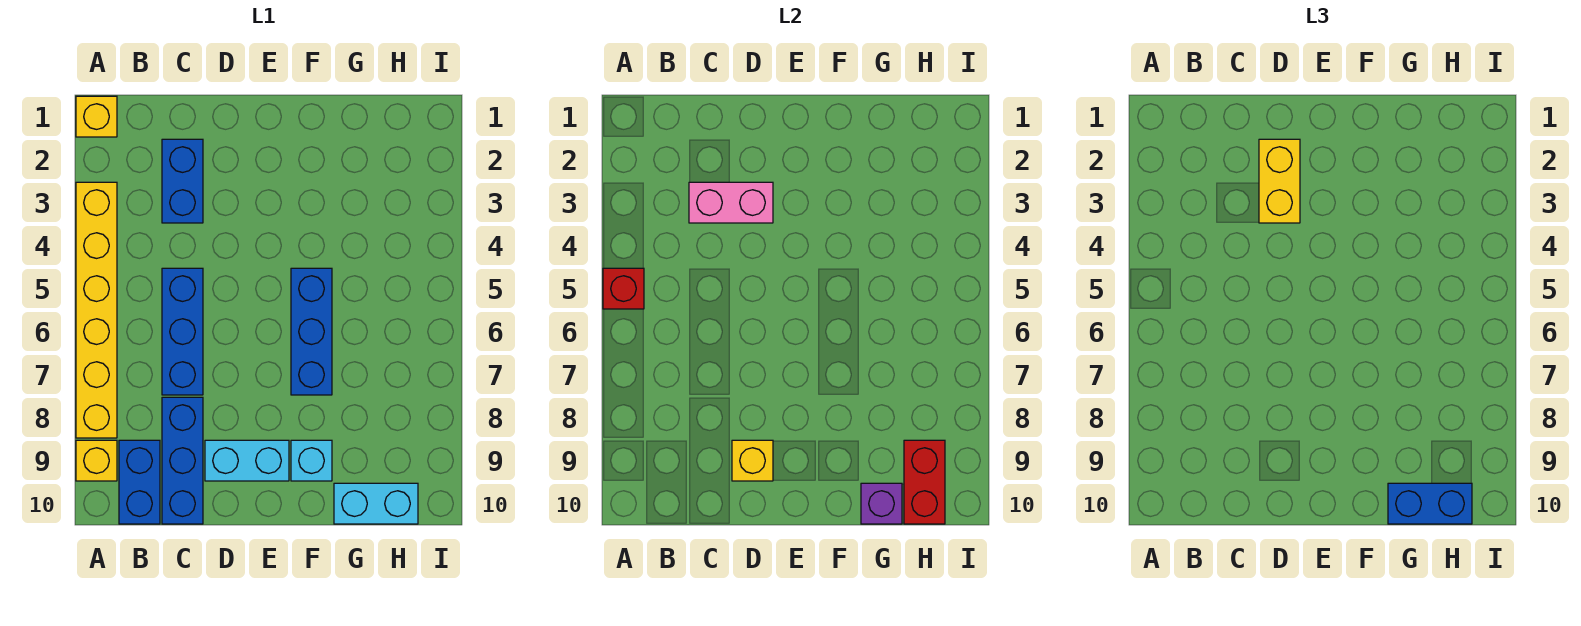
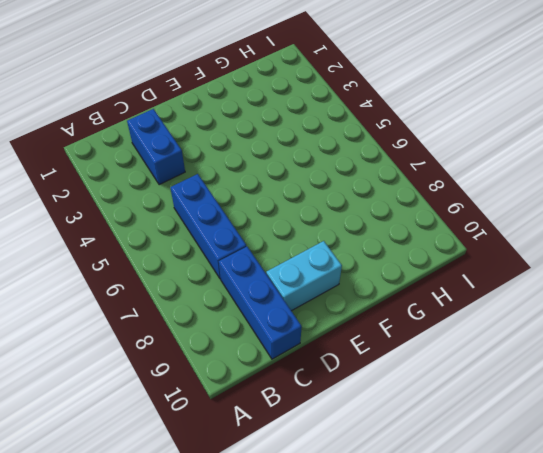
none -> yellow brick A1 level 1
none -> yellow brick A3:A8 level 1
none -> yellow brick A9 level 1

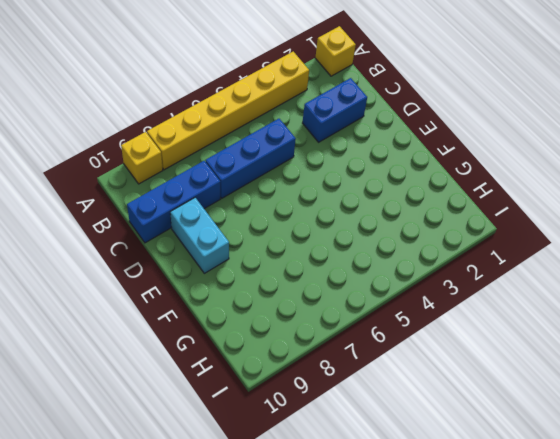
none -> blue brick B9:B10 level 1
none -> blue brick F5:F7 level 1
none -> cyan brick F9 level 1

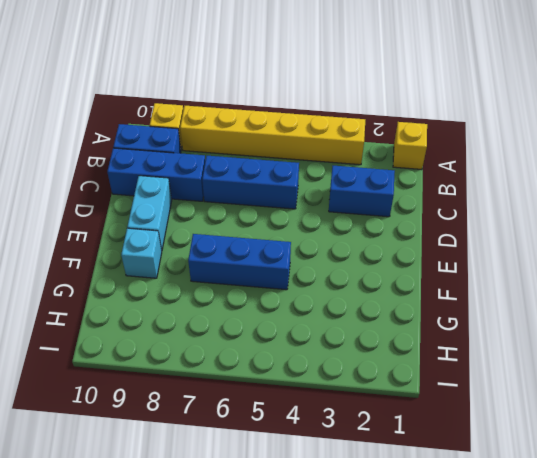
none -> cyan brick G10:H10 level 1
none -> red brick A5 level 2
none -> pink brick C3:D3 level 2

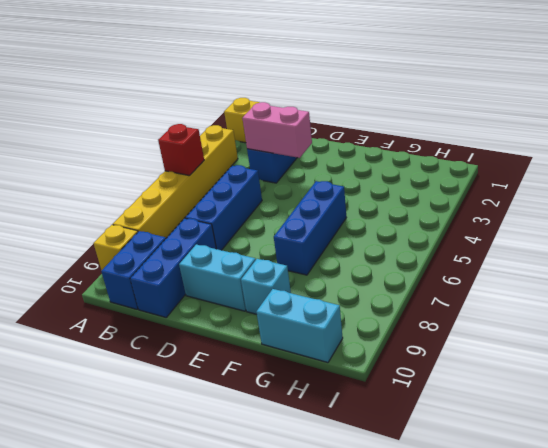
none -> yellow brick D9 level 2
none -> purple brick G10 level 2
none -> red brick H9:H10 level 2

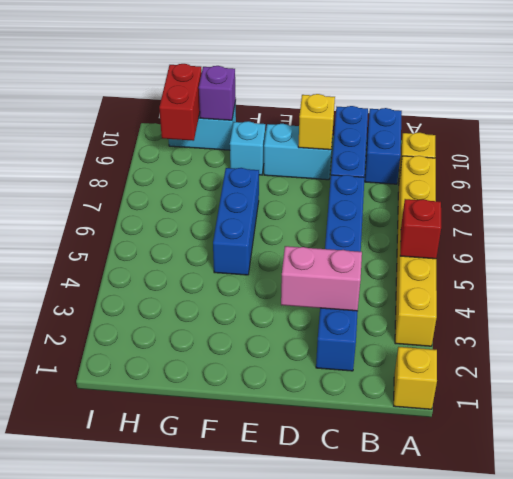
none -> yellow brick D2:D3 level 3
none -> blue brick G10:H10 level 3

